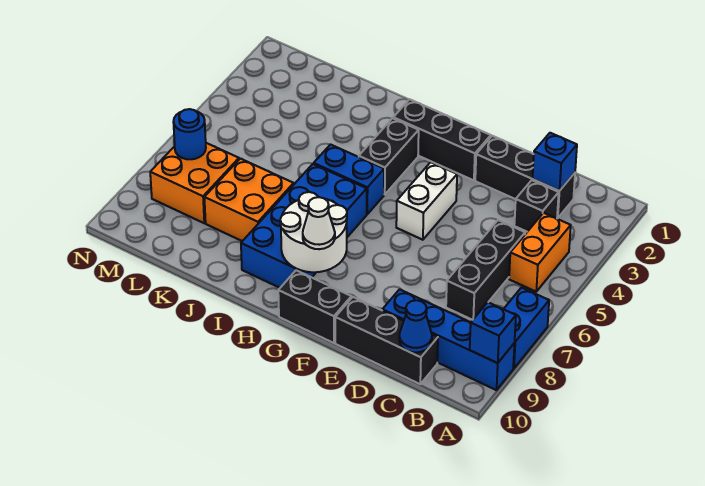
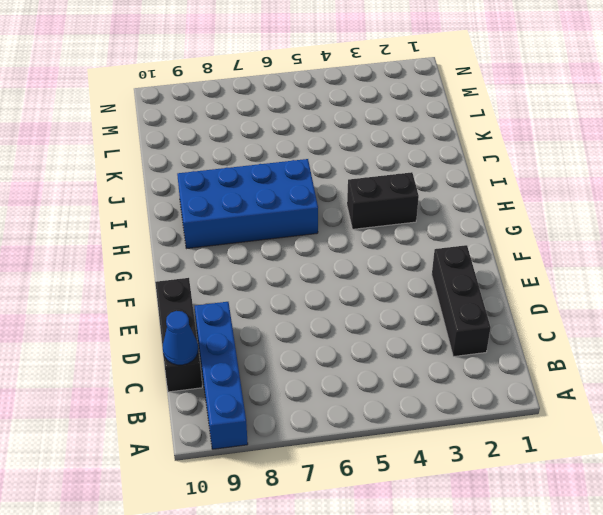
none -> blue brick A7:A8 level 1
none -> orange brick B4:B5 level 1
none -> black brick C3 level 1

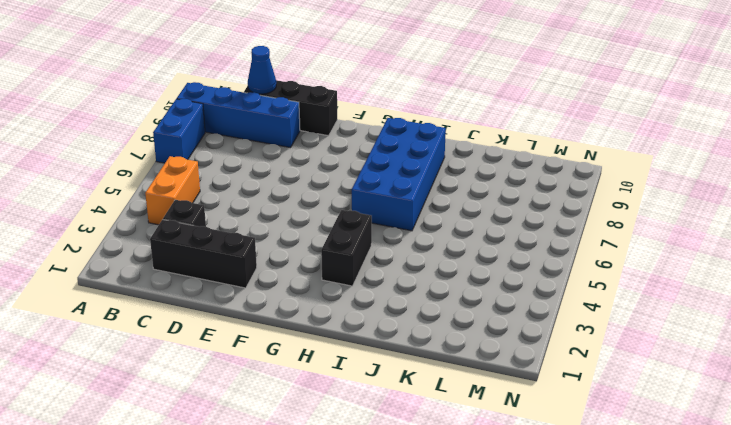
none -> black brick C5:C7 level 1
none -> black brick F2:H2 level 1
none -> white brick F4:F5 level 1

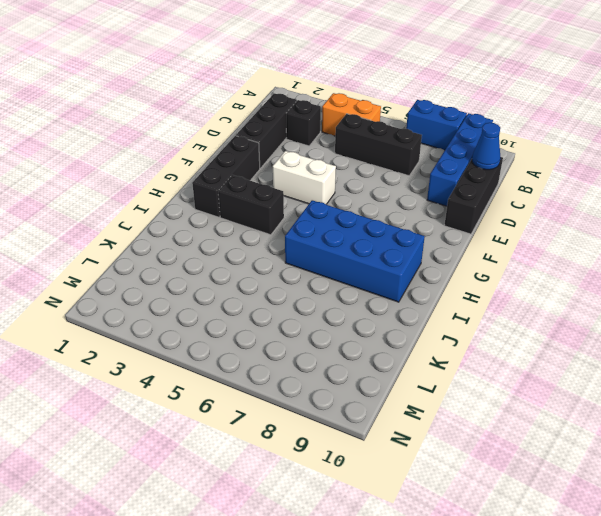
none -> black brick F10:G10 level 1
none -> blue brick H5:I5 level 1
none -> orange brick J7:K8 level 1

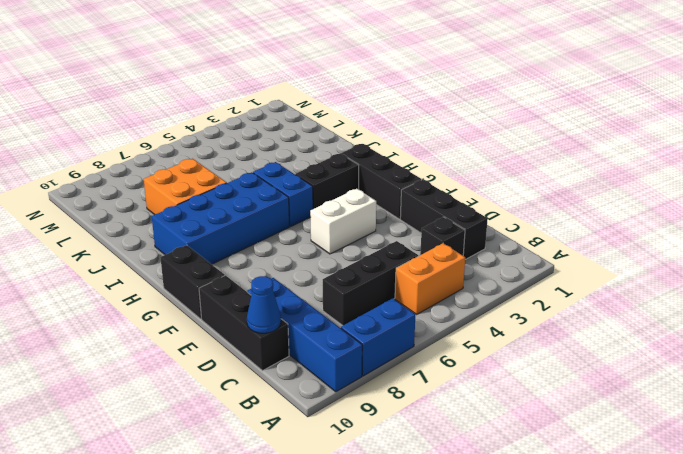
none -> orange brick L7:M8 level 1
none -> blue brick A9 level 2
none -> blue brick C2 level 2

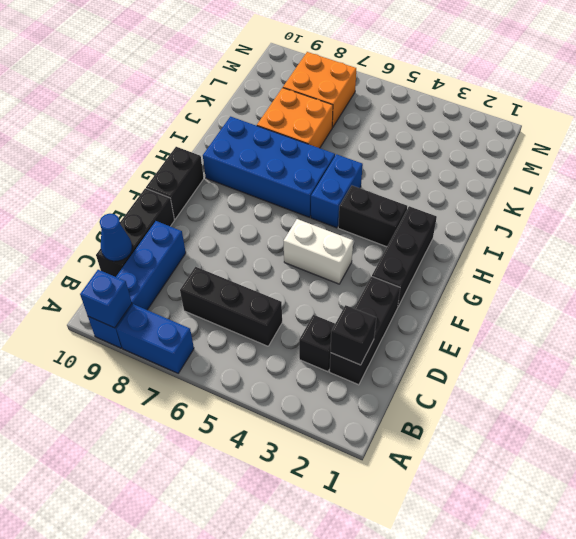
black brick C2 level 2 -> blue brick C2 level 2
none -> orange brick B4:B5 level 1
none -> white round brick G8:H9 level 2
none -> blue round brick M7 level 2

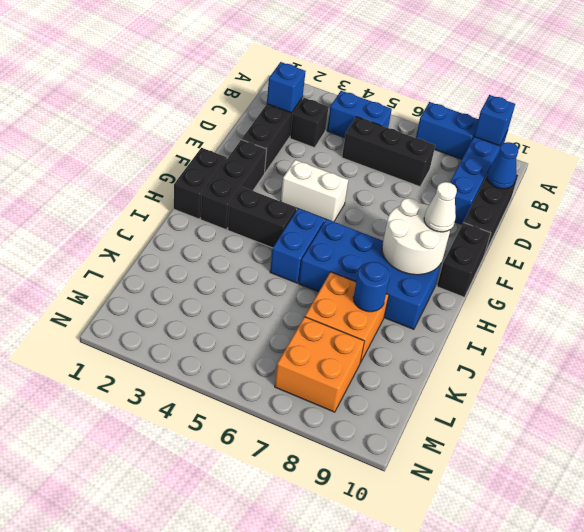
blue brick B4:B5 level 1 -> orange brick B4:B5 level 1
black brick G1:H1 level 1 -> none
blue round brick J8 level 2 -> blue round brick M7 level 2

